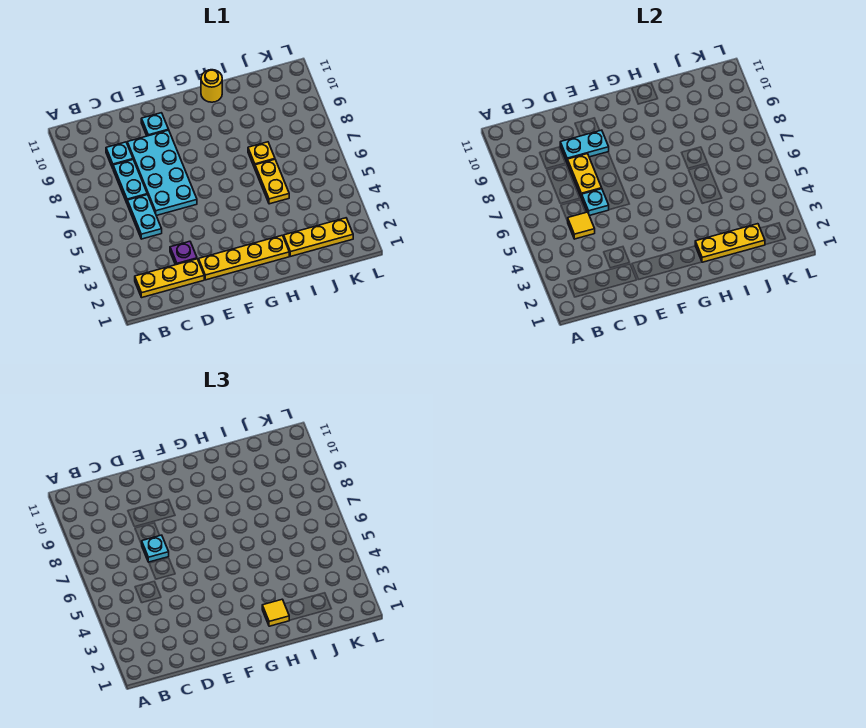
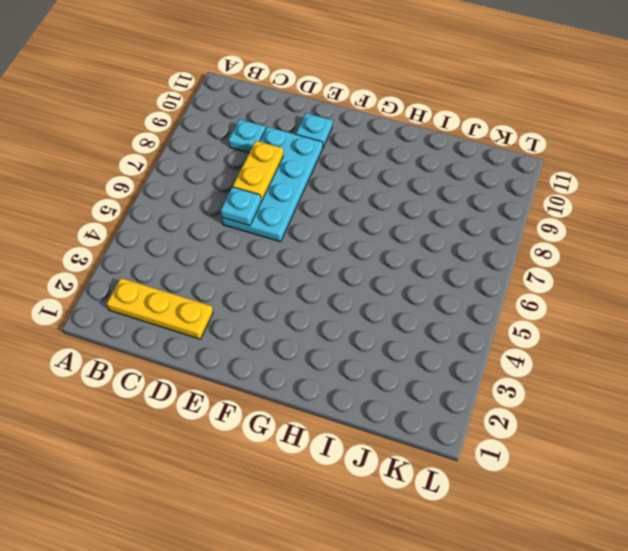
none -> cyan plate C5:C6 level 1
none -> cyan plate C7:C8 level 1
none -> purple plate D3 level 1

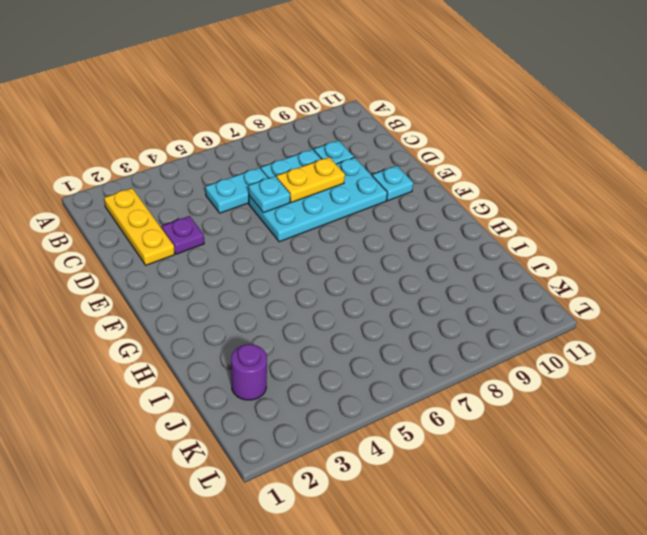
purple round brick J2 level 1 -> yellow plate I2:K2 level 1
none -> yellow plate E2:H2 level 1
none -> yellow round brick H11 level 1
none -> yellow plate I5:I6 level 1

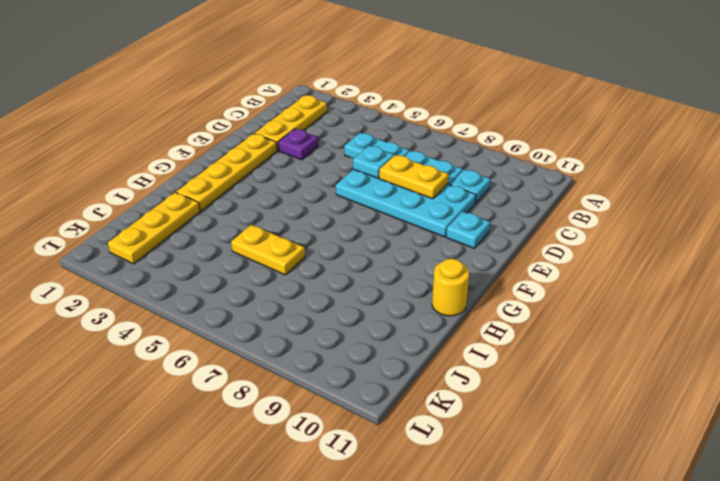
none -> yellow plate I7 level 1
none -> yellow tile C5 level 2
none -> cyan plate D9:E9 level 2

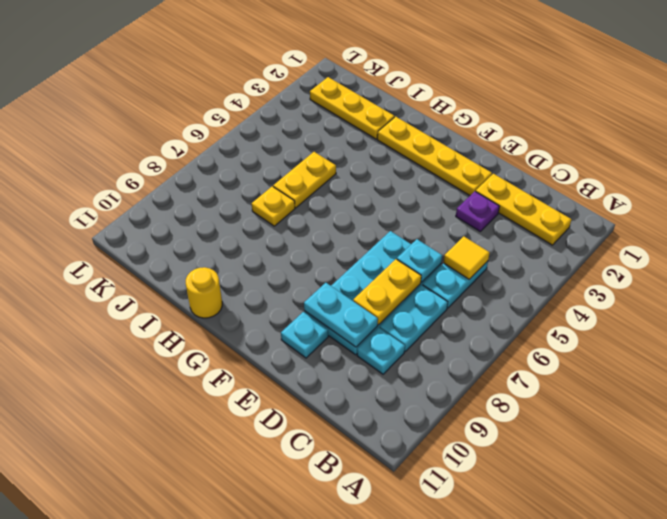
none -> yellow plate H2:J2 level 2
none -> cyan plate D7 level 3
none -> yellow tile H2 level 3

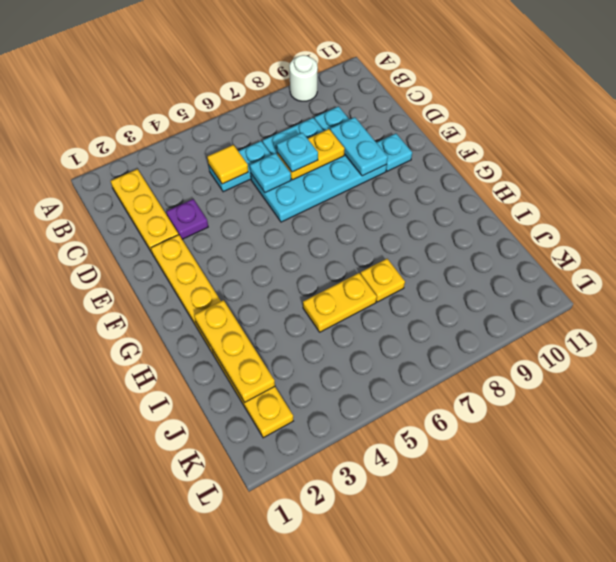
white round brick A9 level 1 -> none
none -> yellow round brick H11 level 1
none -> yellow tile H2 level 3

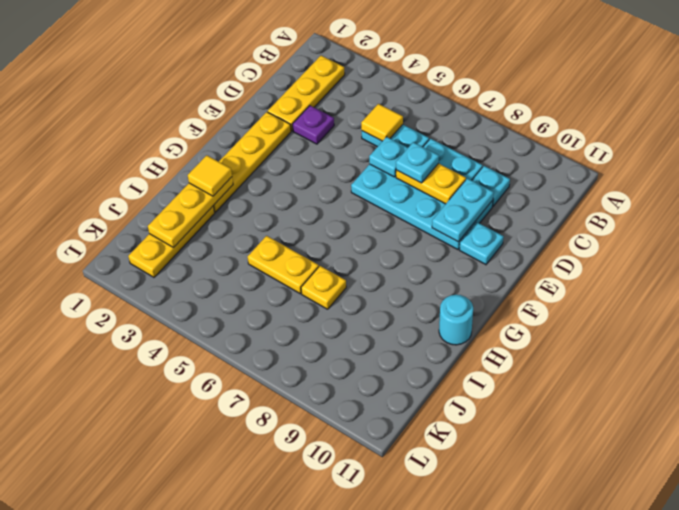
cyan round brick H11 level 1 -> yellow round brick H11 level 1

